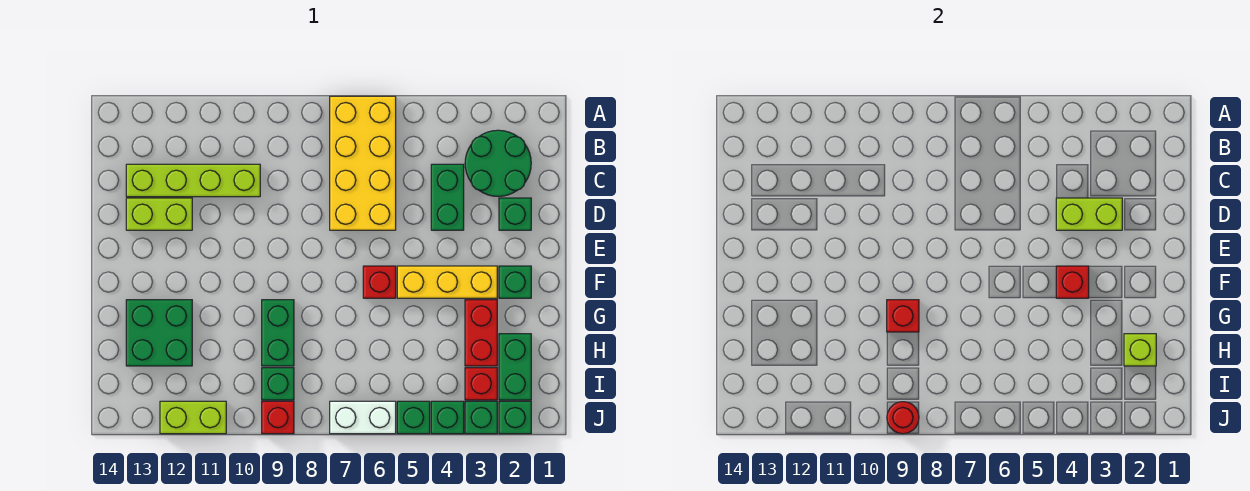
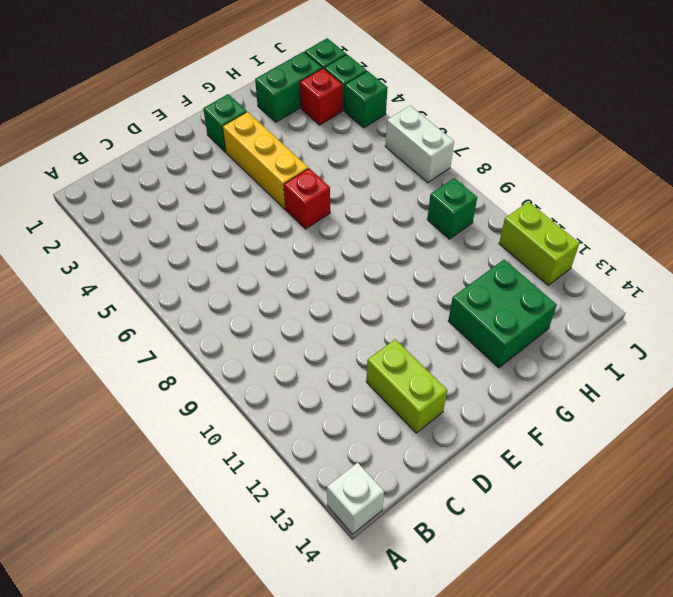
white brick A14 level 1 -> none
none -> yellow brick A6:D7 level 1
none -> green round brick B2:C3 level 1
none -> green brick C4:D4 level 1

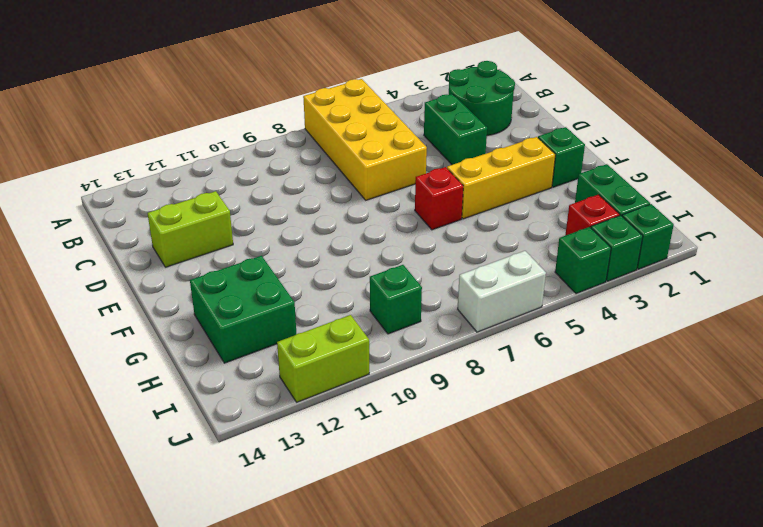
none -> lime brick C10:C13 level 1
none -> green brick D2 level 1
none -> red brick G3:H3 level 1

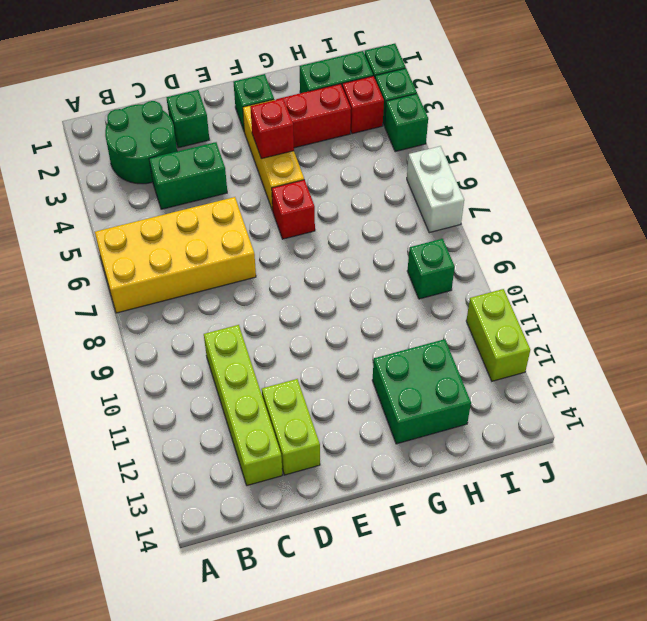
none -> green brick G9:H9 level 1
none -> green brick J5 level 1
none -> red brick J9 level 1

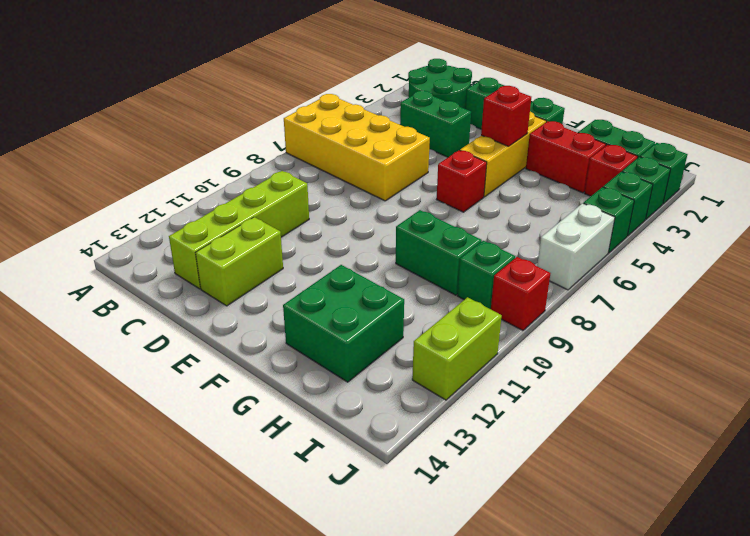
none -> lime brick D3:D4 level 2
none -> red brick G9 level 2
none -> lime brick H2 level 2

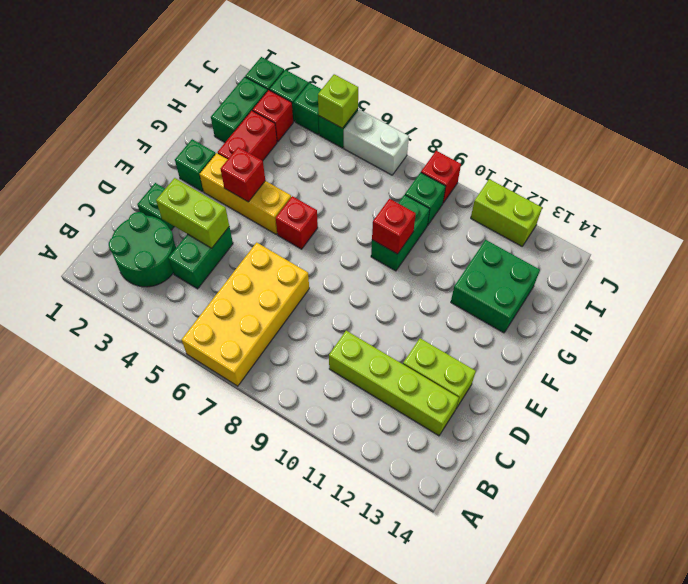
lime brick J5 level 2 -> lime brick H2 level 2
none -> red round brick J9 level 2

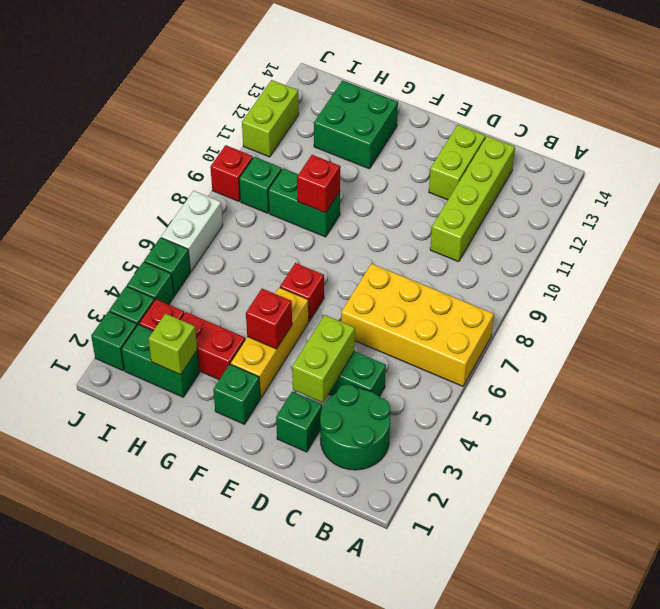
none -> red round brick J9 level 2

